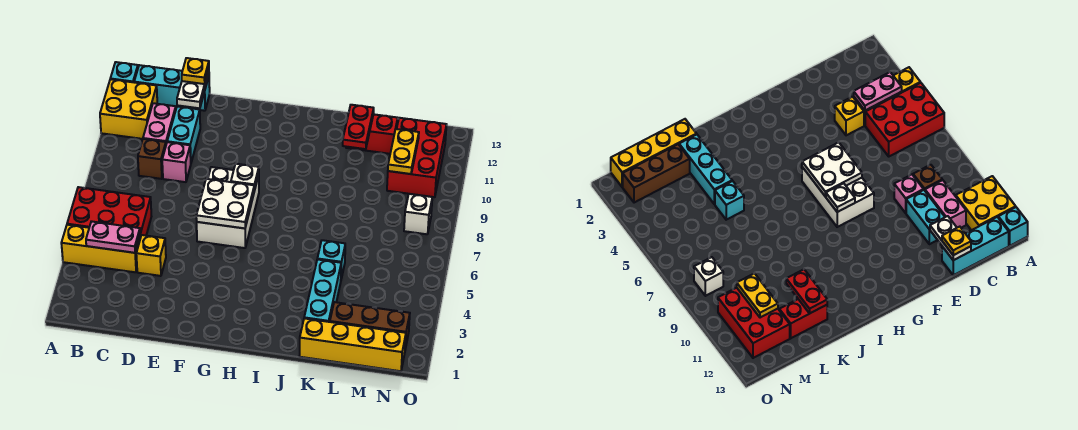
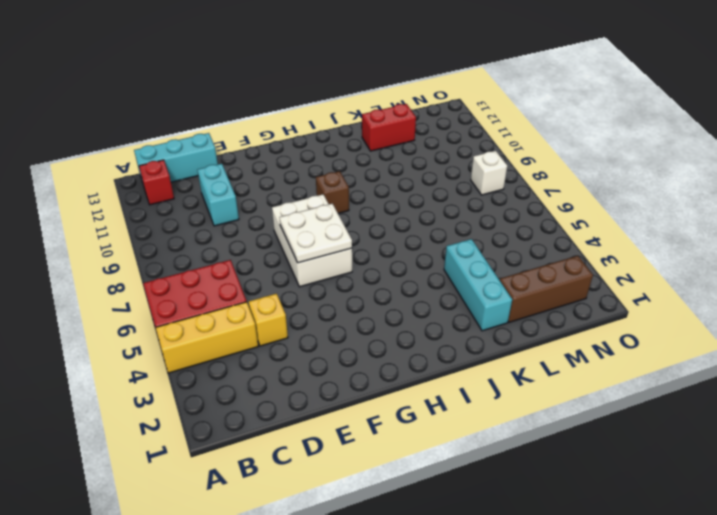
red brick B12 level 1 -> yellow brick A11:B12 level 1
brown brick H9 level 1 -> brown brick C9 level 1
none -> cyan brick A13 level 1
none -> pink brick C10:C11 level 1
none -> pink brick D9 level 1

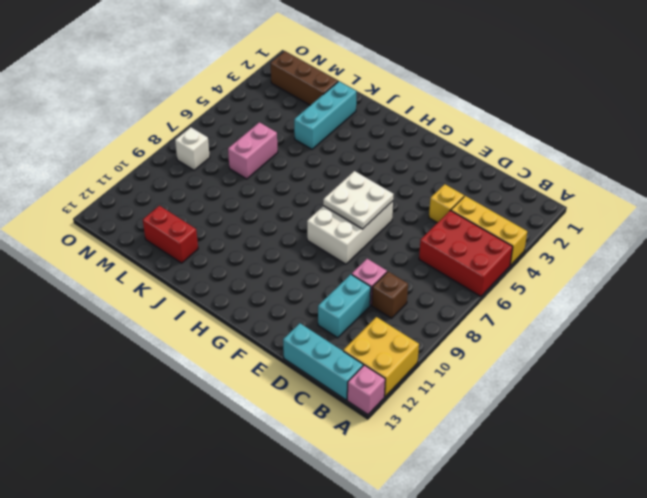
pink brick A13 level 1 -> cyan brick A13 level 1
pink brick L6:L7 level 1 -> pink brick C10:C11 level 1
none -> yellow brick K1:N1 level 1
none -> cyan brick K5 level 1
none -> red brick M10:N12 level 1

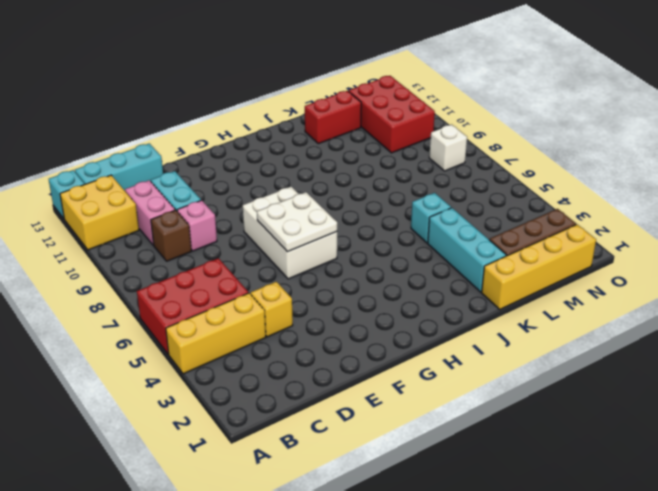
none -> pink plate B4:C4 level 2
none -> white plate D12:D13 level 2
none -> white plate G8 level 2

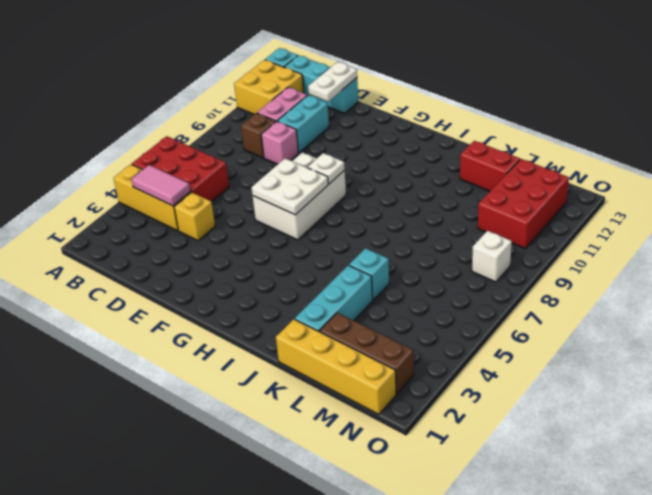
pink tile B4:C4 level 2 -> pink plate B4:C4 level 2
none -> red plate K11:K12 level 2
none -> yellow plate M10:M11 level 2
none -> yellow plate D13 level 3

